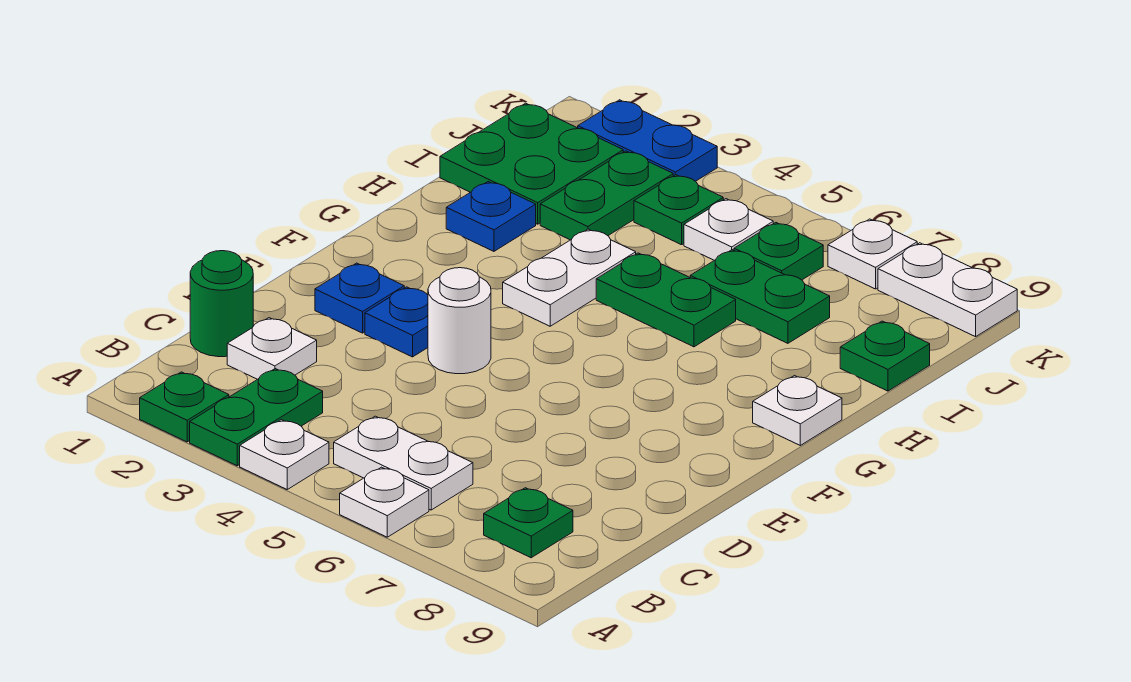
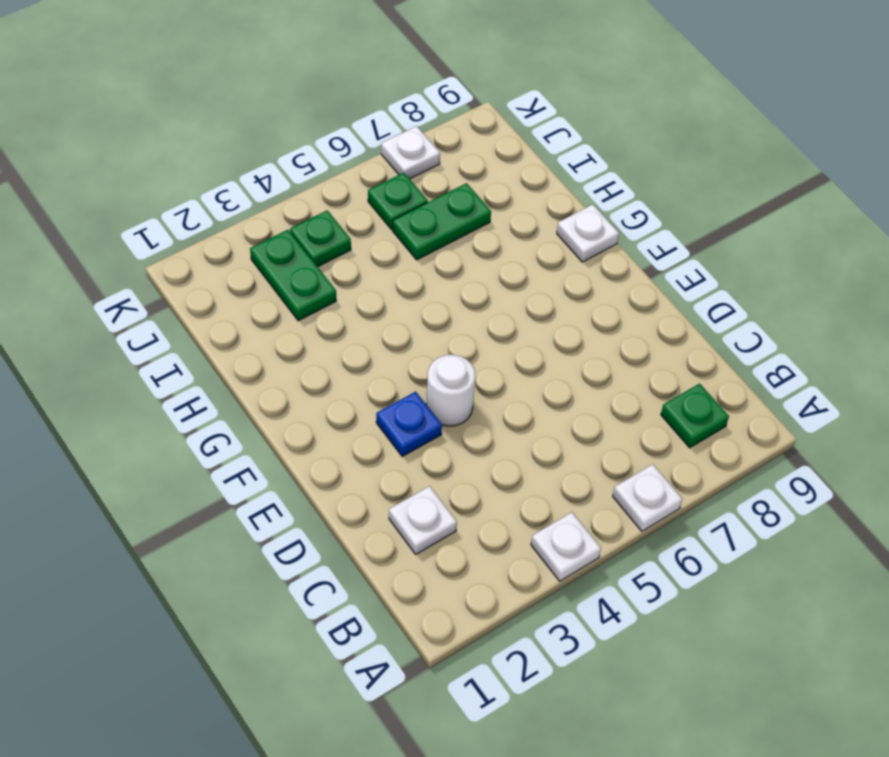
none -> green plate A2 level 1
none -> green plate A3:B3 level 1
none -> white plate B5:B6 level 1

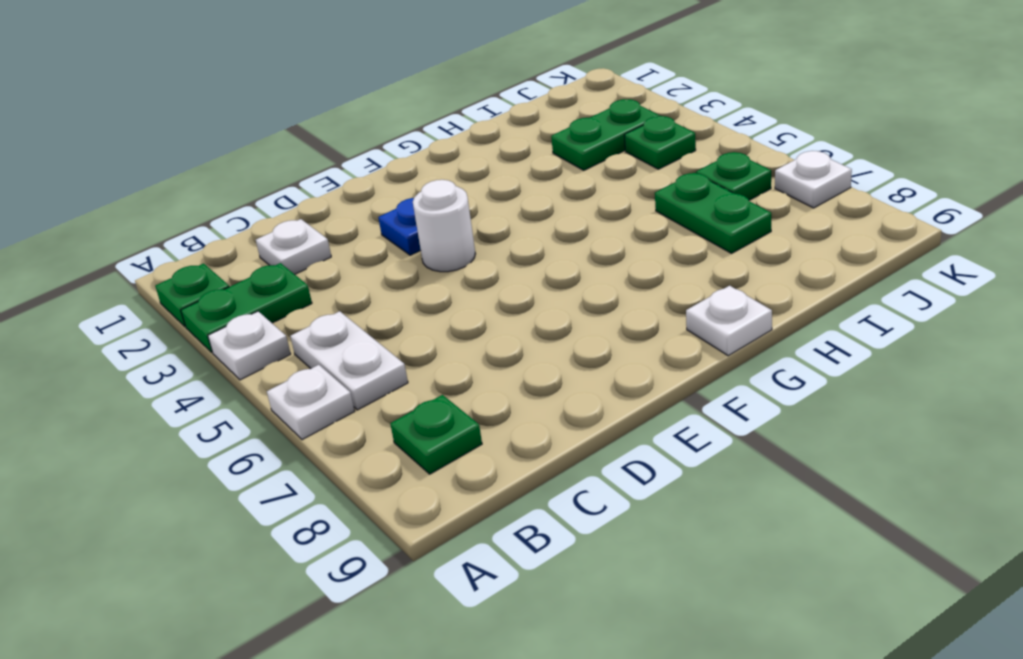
none -> green round brick C1 level 1
none -> blue plate E2 level 1
none -> white plate G4:H4 level 1

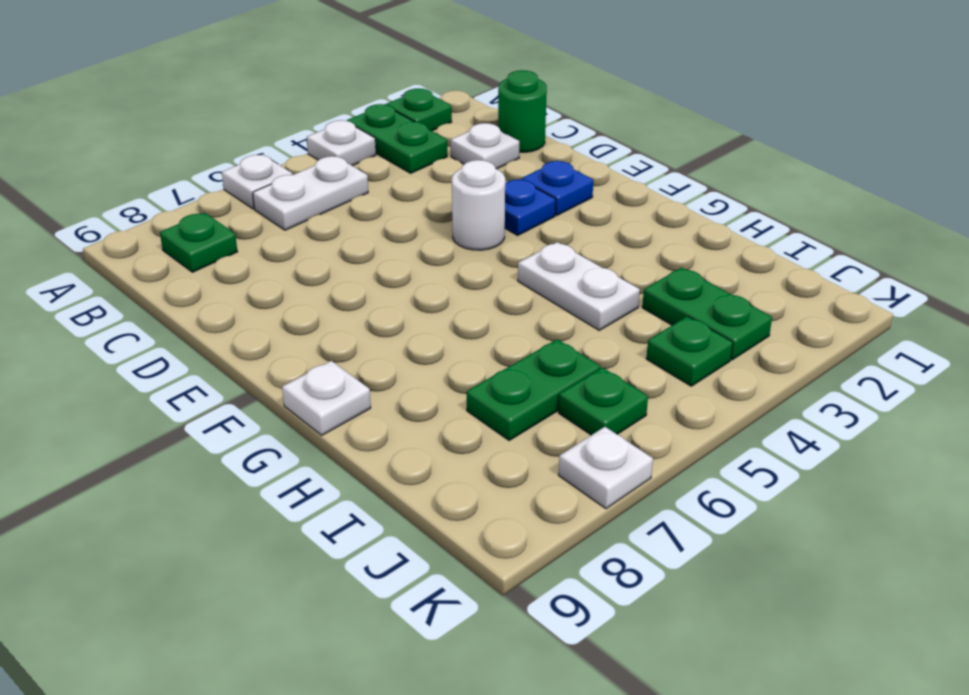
none -> blue plate H2 level 1
none -> green plate H5:H6 level 1
none -> green plate I1:J2 level 1

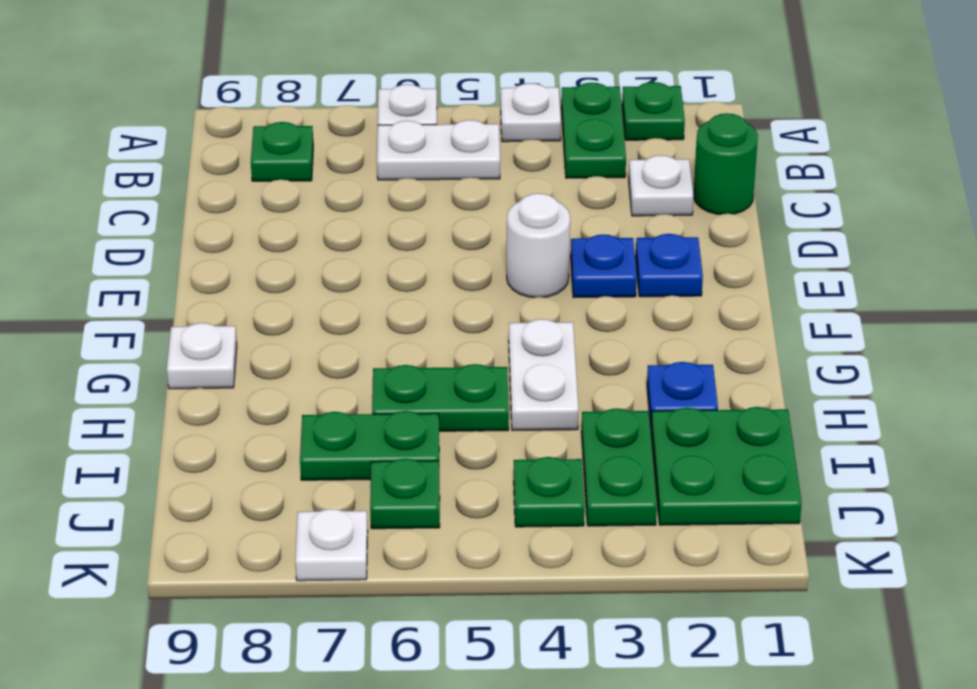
none -> green plate I9 level 1
none -> white plate J5 level 1
none -> blue plate K2:K3 level 1

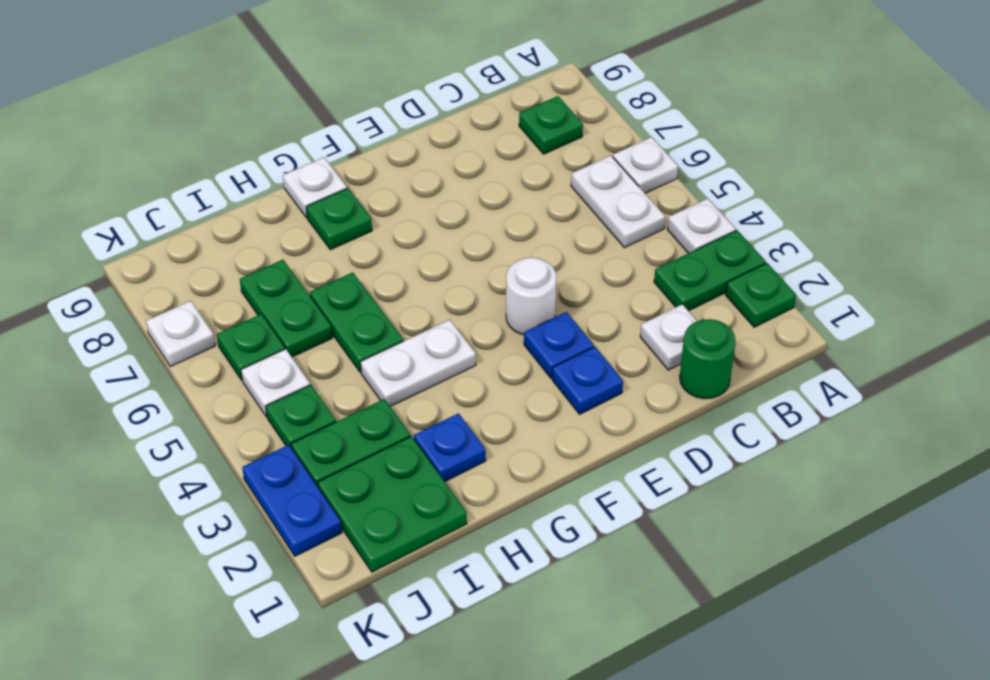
green plate G8 level 1 -> green plate I9 level 1
none -> white plate K8:K9 level 1

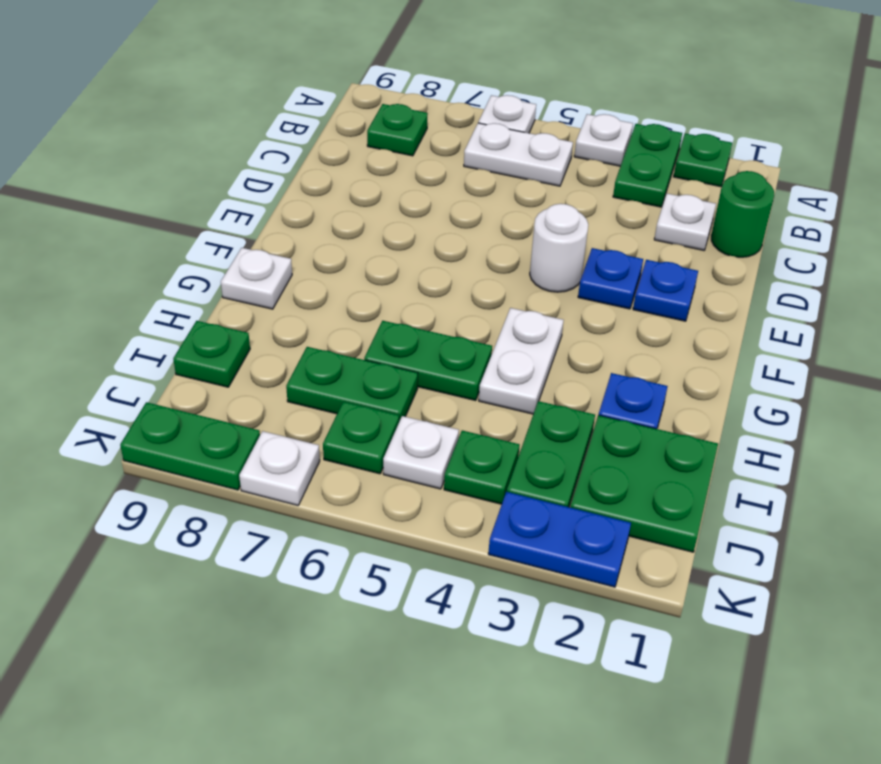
green plate K8:K9 level 1 -> white plate K8:K9 level 1

